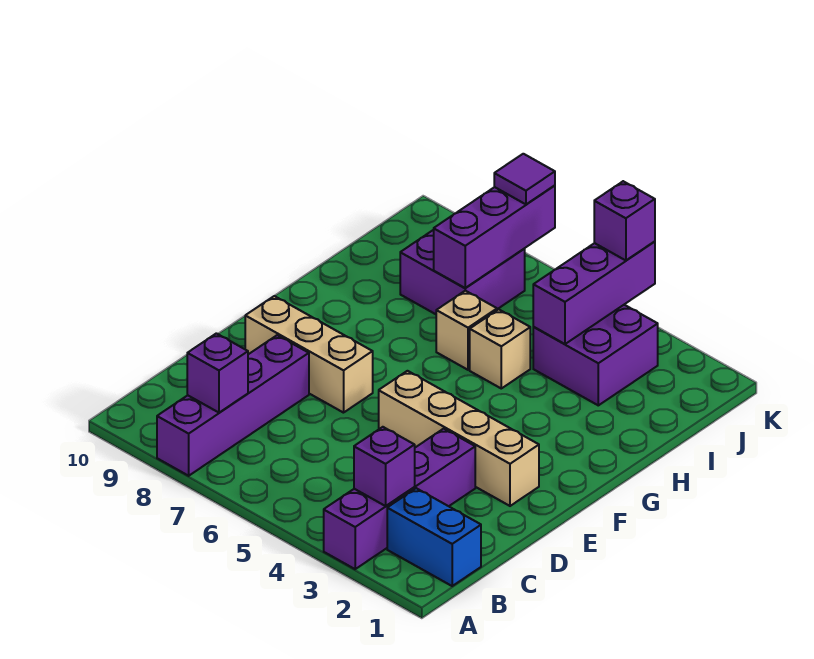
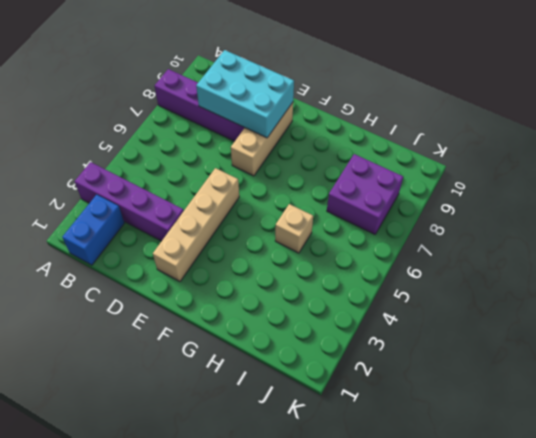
cyan brick C8:E9 level 2 -> none
none -> tan brick H6 level 1
none -> purple brick I3:J4 level 1
none -> purple brick B3 level 2

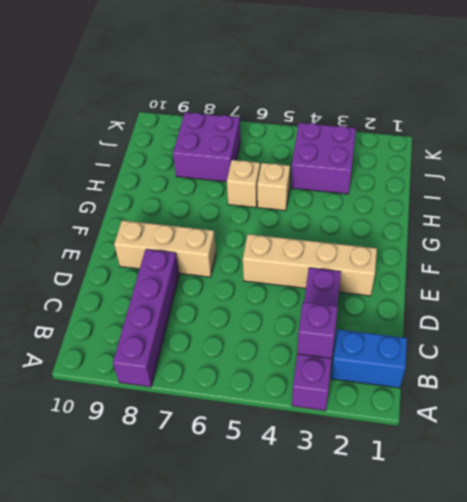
none -> purple brick B8 level 2
none -> purple brick I4:K4 level 2
none -> purple brick I7:K7 level 2

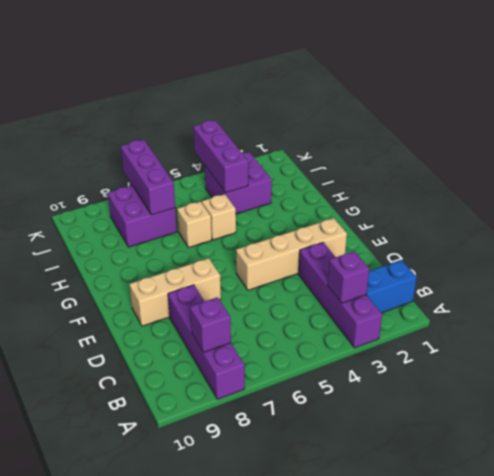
none -> purple brick K4 level 3
none -> purple tile K7 level 3

